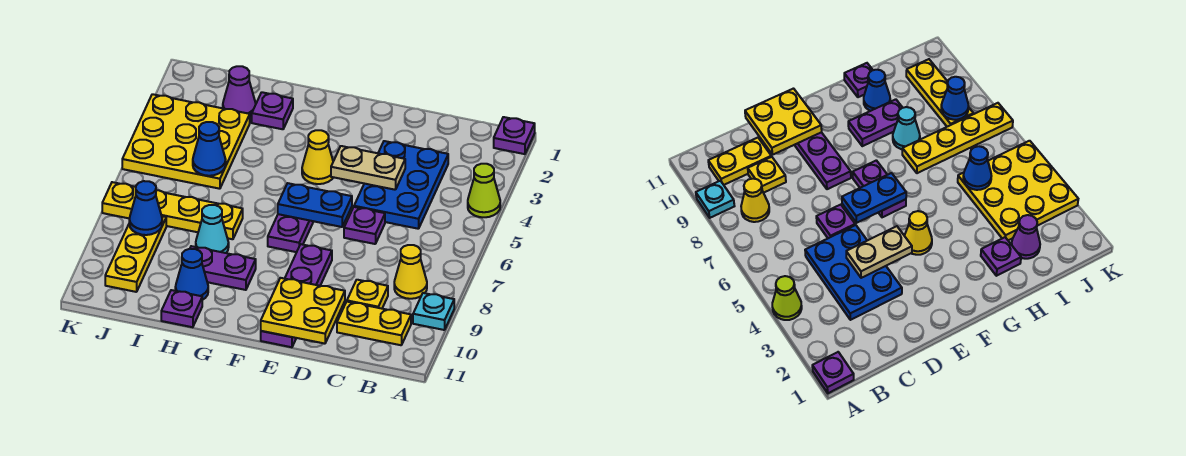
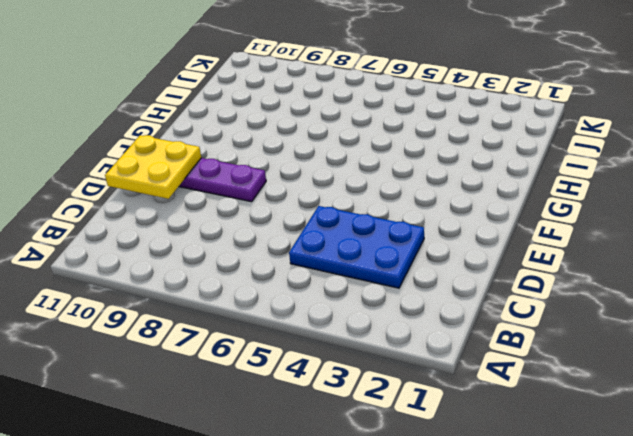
none -> purple plate A1 level 1
none -> lime cone A4 level 1
none -> cyan plate A9 level 1

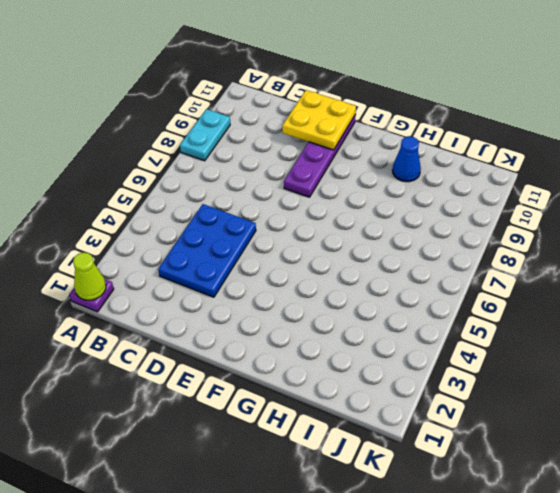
lime cone A1 level 2 -> lime cone A4 level 1
cyan plate A8:A9 level 1 -> cyan plate A9 level 1
none -> yellow cone B8 level 1
none -> yellow plate B10:C10 level 1
none -> yellow plate C9 level 1

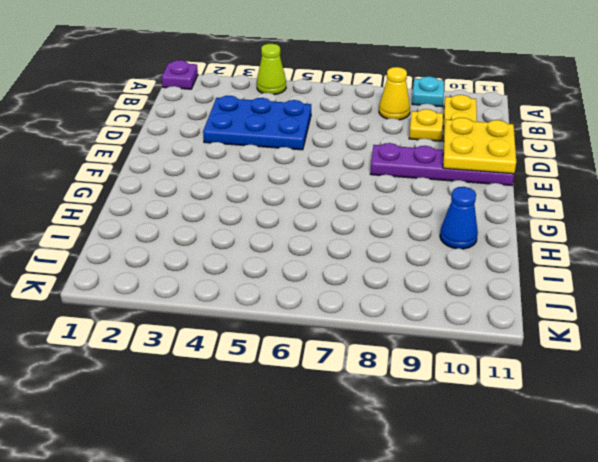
none -> purple plate D6 level 1
none -> yellow cone F4 level 1
none -> purple plate F6:F7 level 1

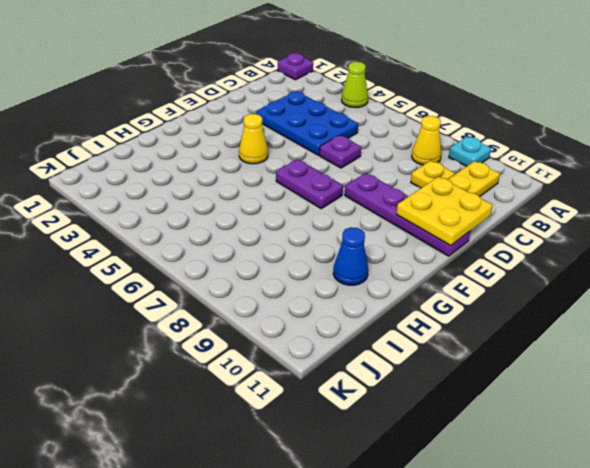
none -> purple plate G9:H9 level 1
none -> purple plate H2 level 1
none -> yellow plate H7:K7 level 1

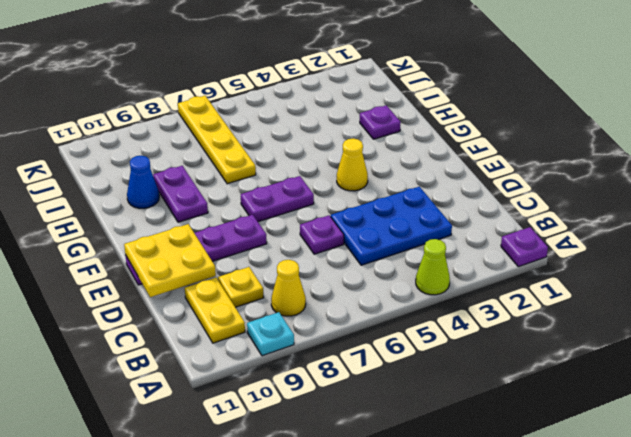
none -> cyan cone H8 level 1
none -> purple plate H11 level 1
none -> purple cone I2 level 1

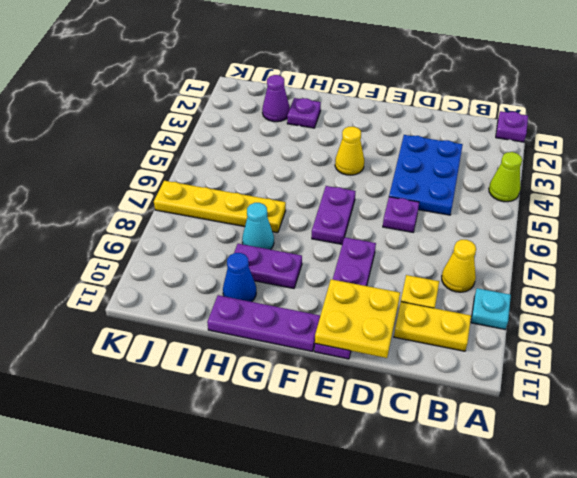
purple plate F11:H11 level 1 -> purple plate H11 level 1
none -> yellow plate I3:K5 level 1
none -> yellow plate J8:J10 level 1
none -> tan plate D4:E4 level 2

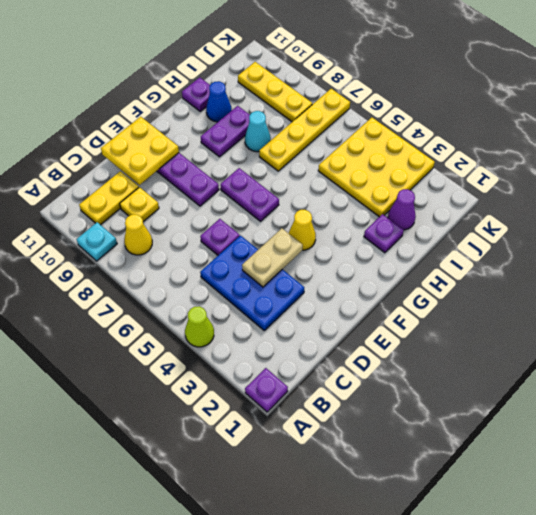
none -> blue plate E6:F6 level 2
none -> blue cone I5 level 2
none -> blue cone J8 level 2

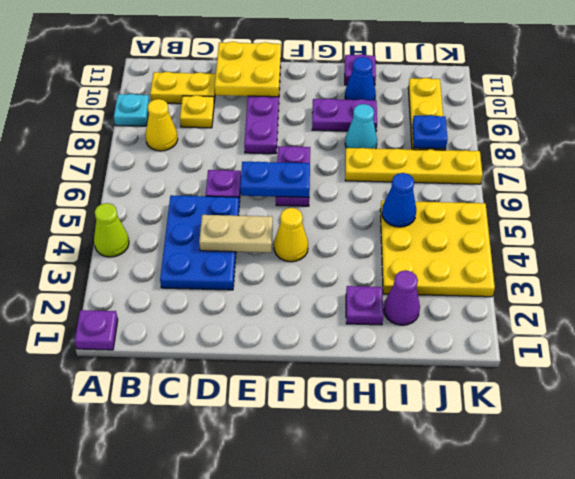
blue plate J8 level 2 -> blue cone J8 level 2

